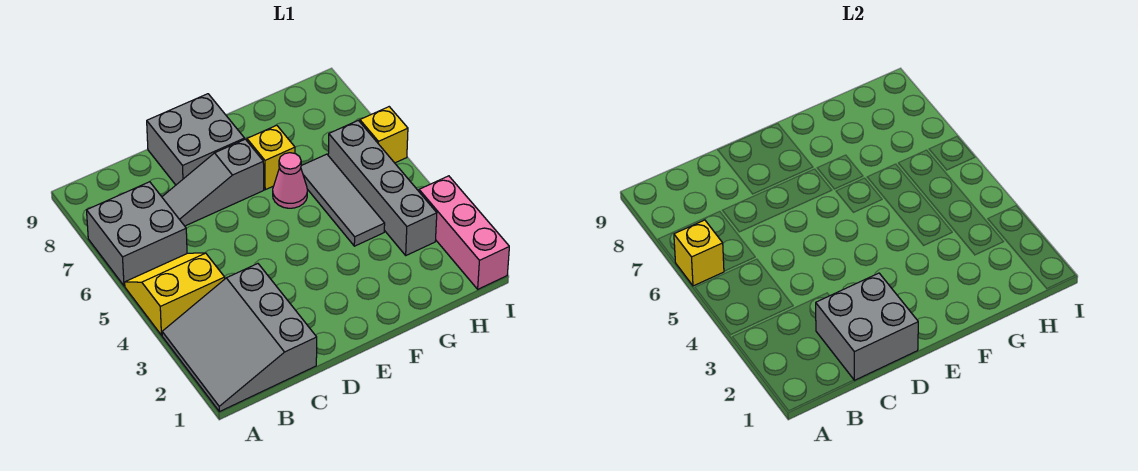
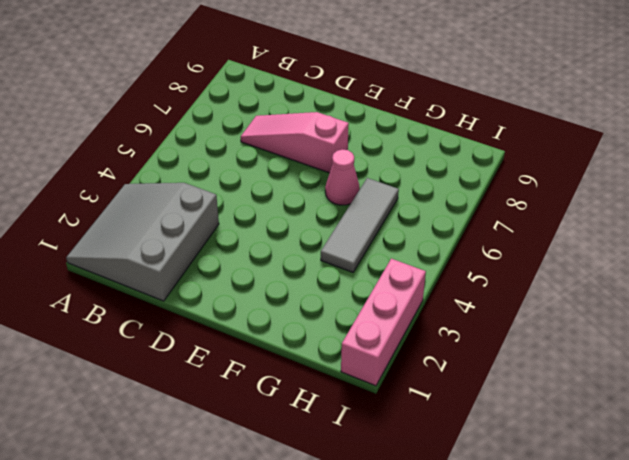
pink slope C7:E7 level 1 top E -> grey slope C7:E7 level 1 top E
none -> yellow slope A4:B5 level 1 top 4
none -> grey brick A6:B7 level 1
none -> grey brick D8:E9 level 1

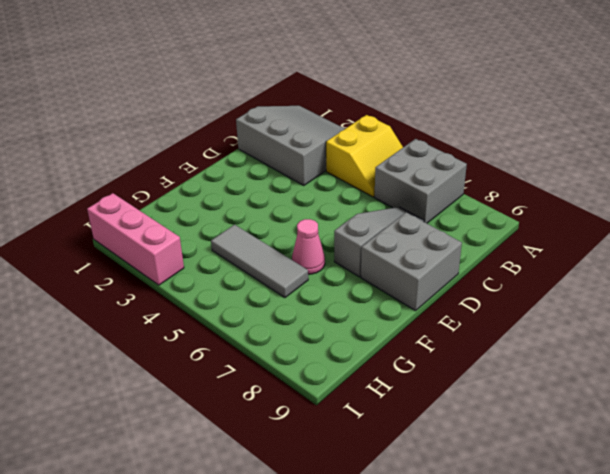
none -> yellow brick F7 level 1
none -> grey brick H3:H6 level 1
none -> yellow brick I6 level 1

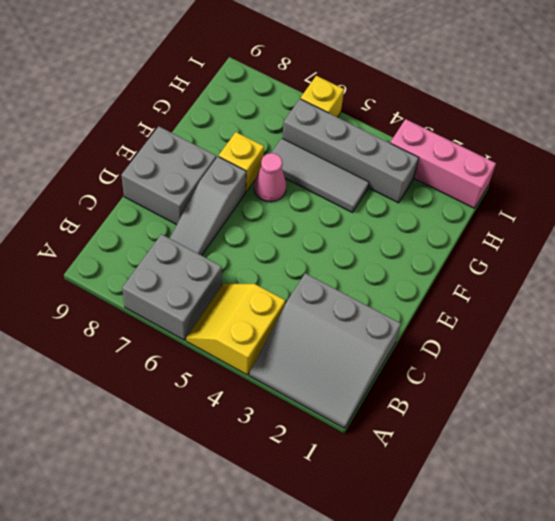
none -> yellow brick A6 level 2
none -> grey brick C1:D2 level 2

